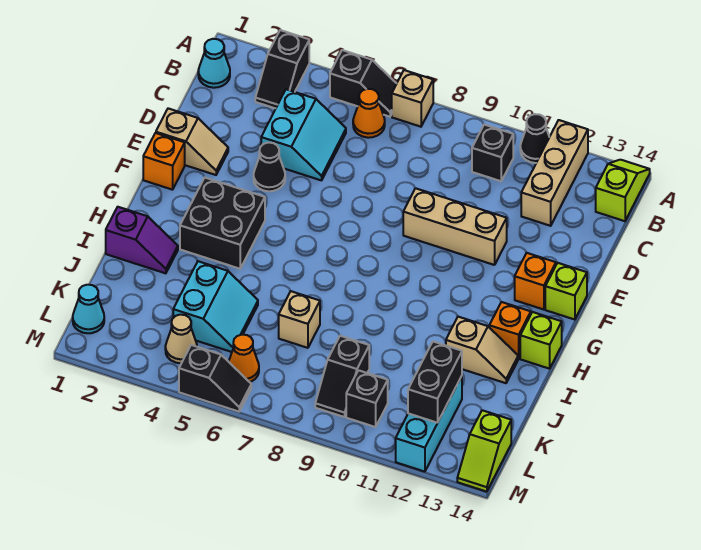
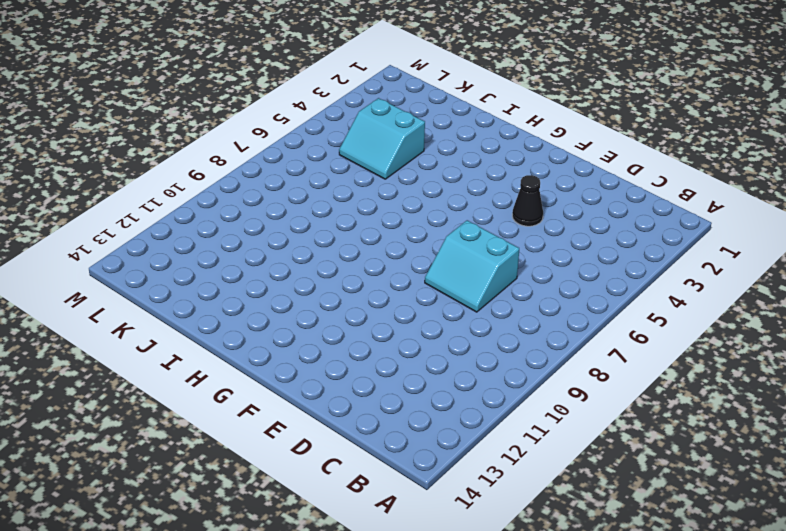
cyan slope D7:E8 level 1 top 7 -> cyan slope C4:D5 level 1 top 4
none -> black slope A3:B3 level 1 top A
none -> black slope A5:A6 level 1 top 5
none -> tan brick A7 level 1
none -> black cone A11 level 1

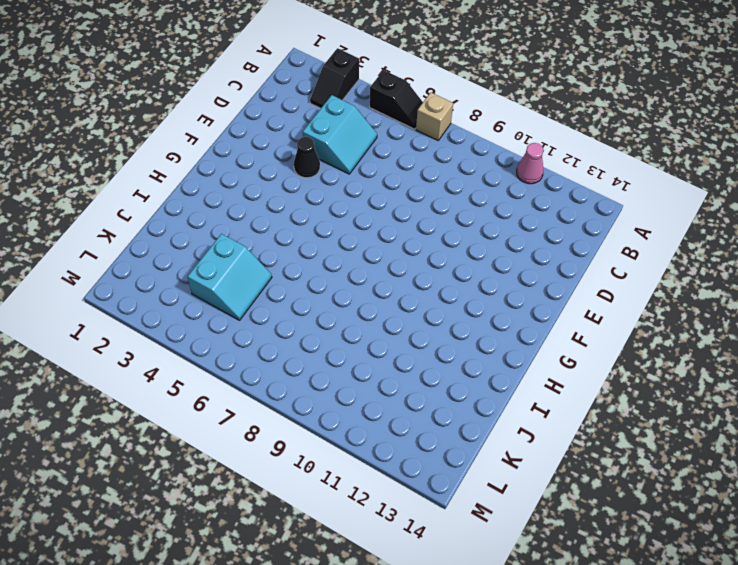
pink cone A11 level 1 -> black cone A11 level 1
none -> tan brick A12:C12 level 1
none -> lime slope A14:B14 level 1 top B
none -> cyan cone B1 level 1
none -> orange cone B6 level 1

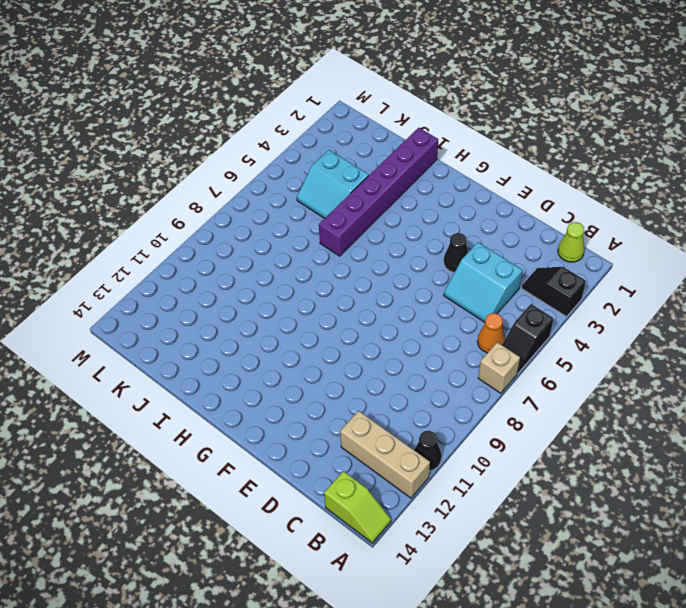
lime cone B1 level 1 -> cyan cone B1 level 1
purple brick I1:I6 level 1 -> purple slope I1:I2 level 1 top 1
none -> black brick B10 level 1
none -> tan slope E1:E2 level 1 top 1
none -> tan brick E9:E11 level 1
none -> orange brick F1 level 1

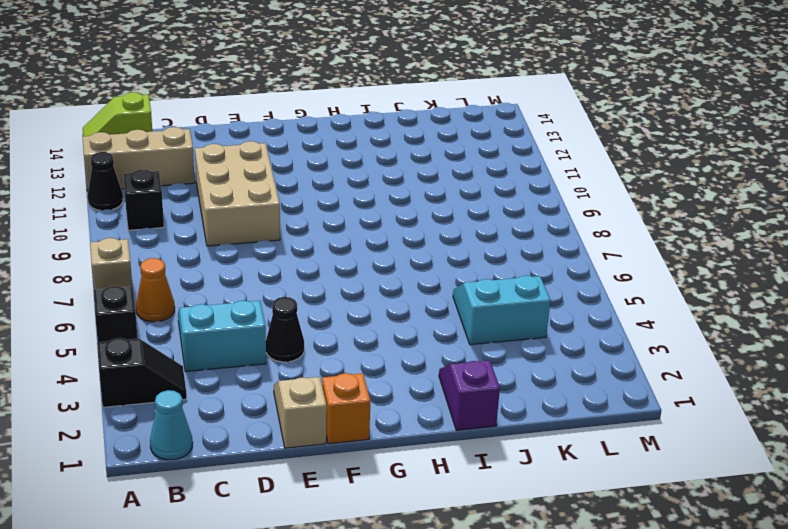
tan brick D9:E11 level 1 -> tan brick E9:E11 level 1
none -> orange brick F13 level 1
none -> lime brick F14 level 1
none -> black brick G3:H4 level 1
none -> orange brick H13 level 1

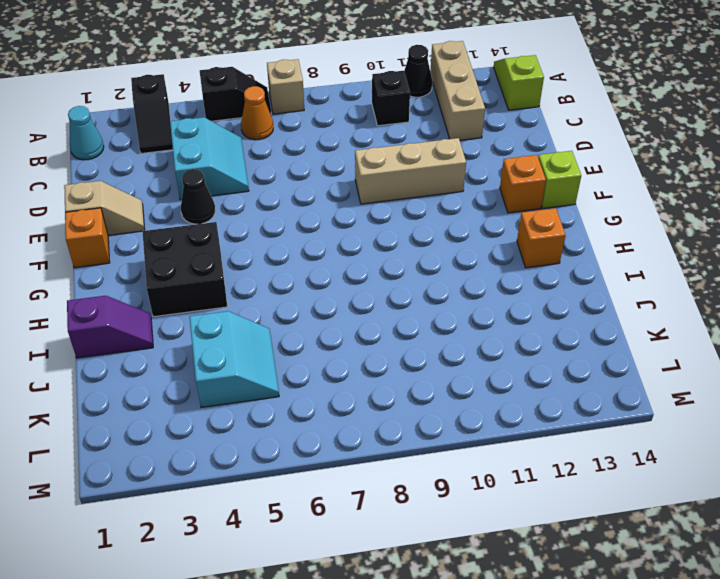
none -> lime brick H14 level 1
none -> tan slope I12:I13 level 1 top 12
none -> tan brick J7 level 1
none -> black slope K9:L9 level 1 top K

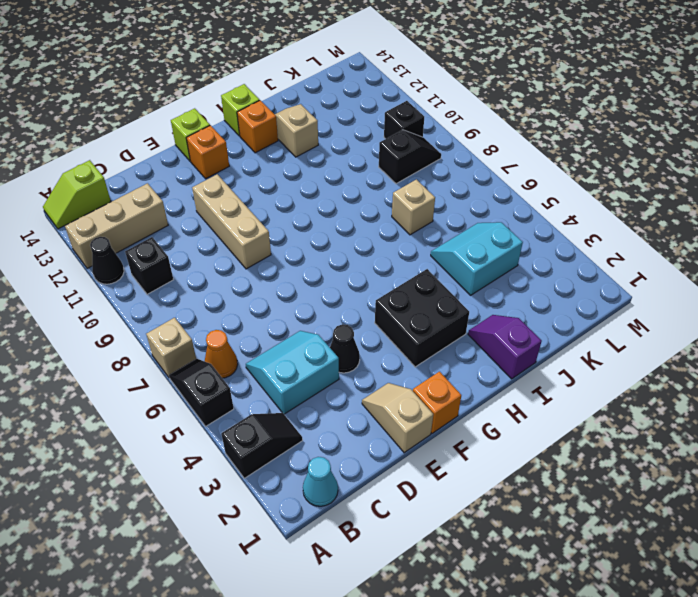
none -> cyan brick K12:M12 level 1
none -> cyan cone L1 level 1
none -> tan cone L4 level 1
none -> orange cone L6 level 1

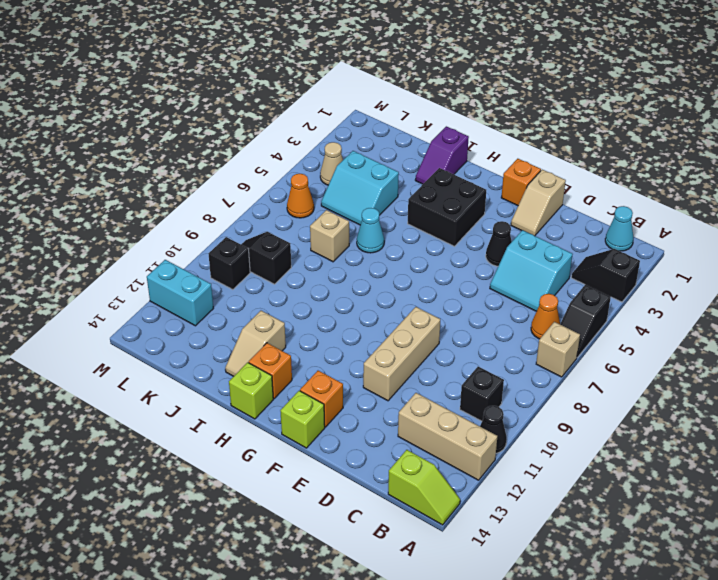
cyan cone I6 level 1 -> cyan cone L1 level 1
cyan brick L12:M12 level 1 -> cyan brick K12:M12 level 1
none -> lime slope L14:M14 level 1 top L
none -> black slope M5:M6 level 1 top 5
none -> black brick K12:L12 level 2

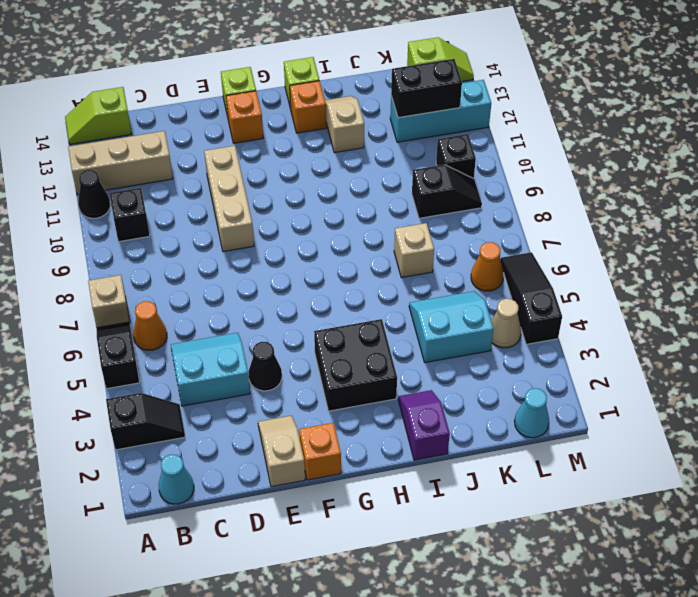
black slope M4:M6 level 1 top 4 -> black slope M5:M6 level 1 top 5

